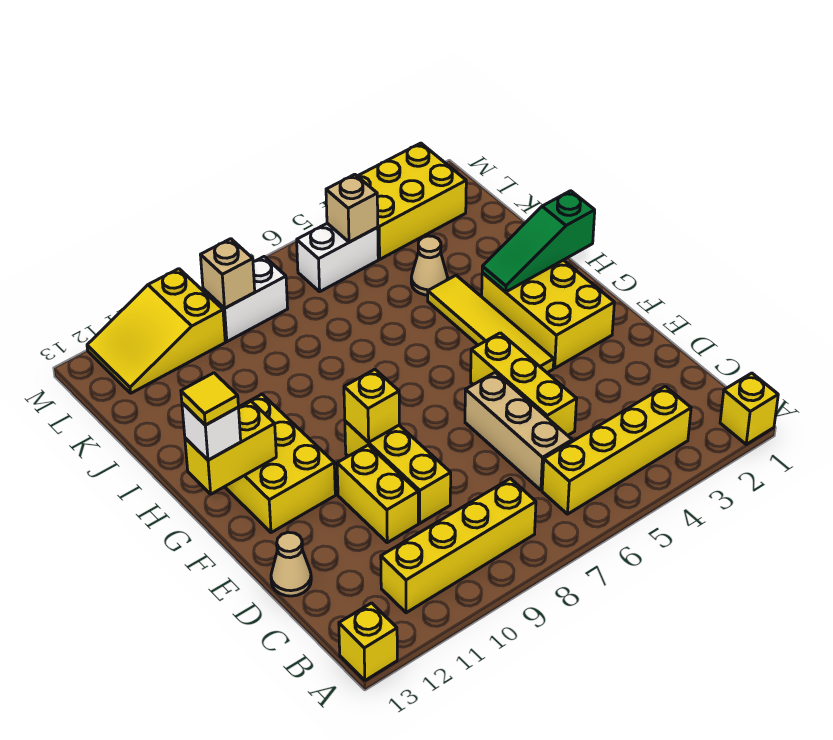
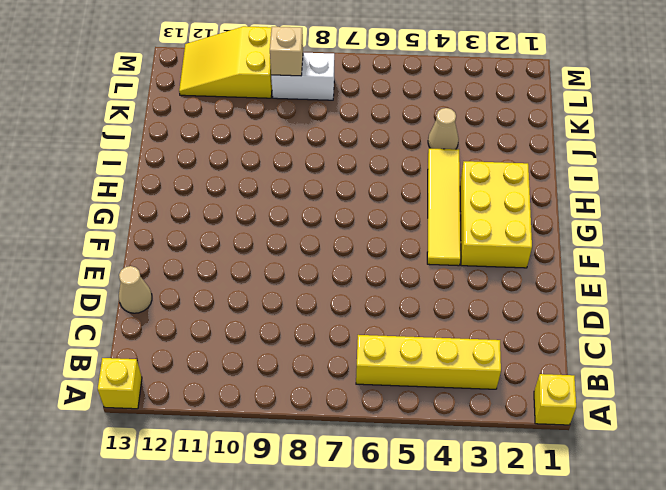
none -> yellow brick B8:B11 level 1
none -> tan brick C6:E6 level 1
none -> yellow brick D5:F5 level 1

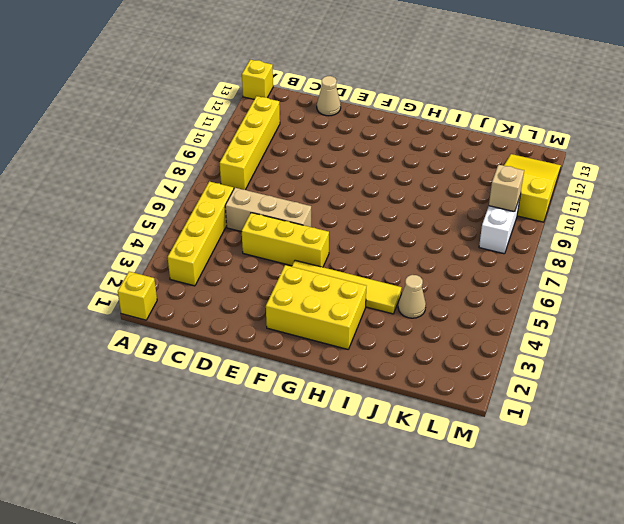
none -> yellow brick D9:F9 level 1
none -> yellow brick D10:E10 level 1
none -> yellow brick F11:H12 level 1

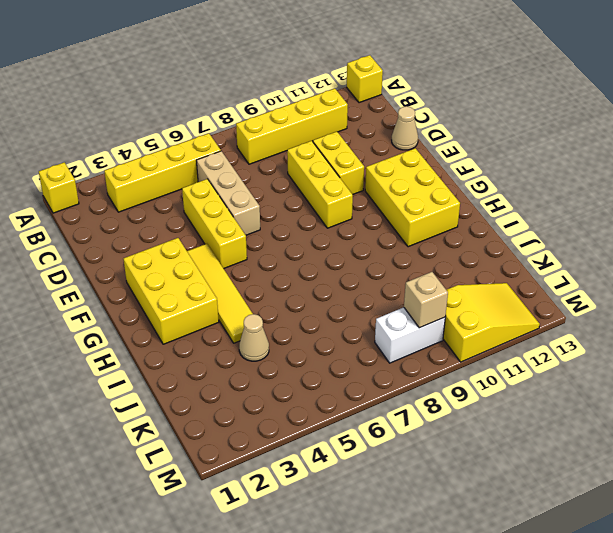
none -> yellow brick L2:M4 level 1
none -> white brick L5:L6 level 1
none -> yellow brick F9 level 2

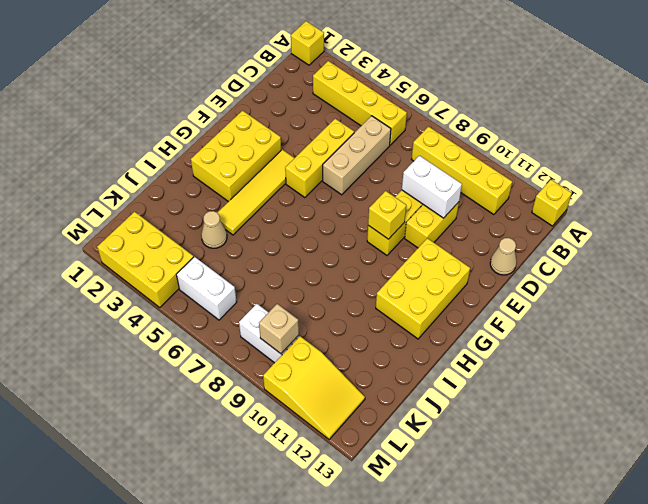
white brick D9:D10 level 2 -> none
none -> yellow brick G12:G13 level 2
none -> green slope H1:H3 level 2 top 1
none -> tan brick L5 level 2

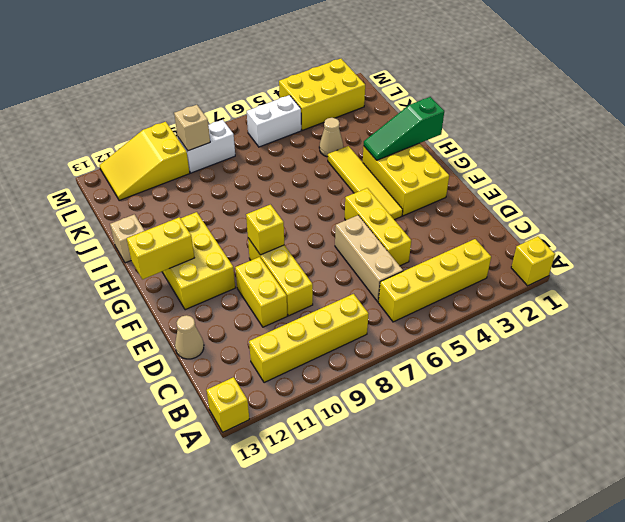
tan brick I13 level 1 -> tan brick L5 level 2
none -> white brick G13 level 3
none -> yellow tile G13 level 4

